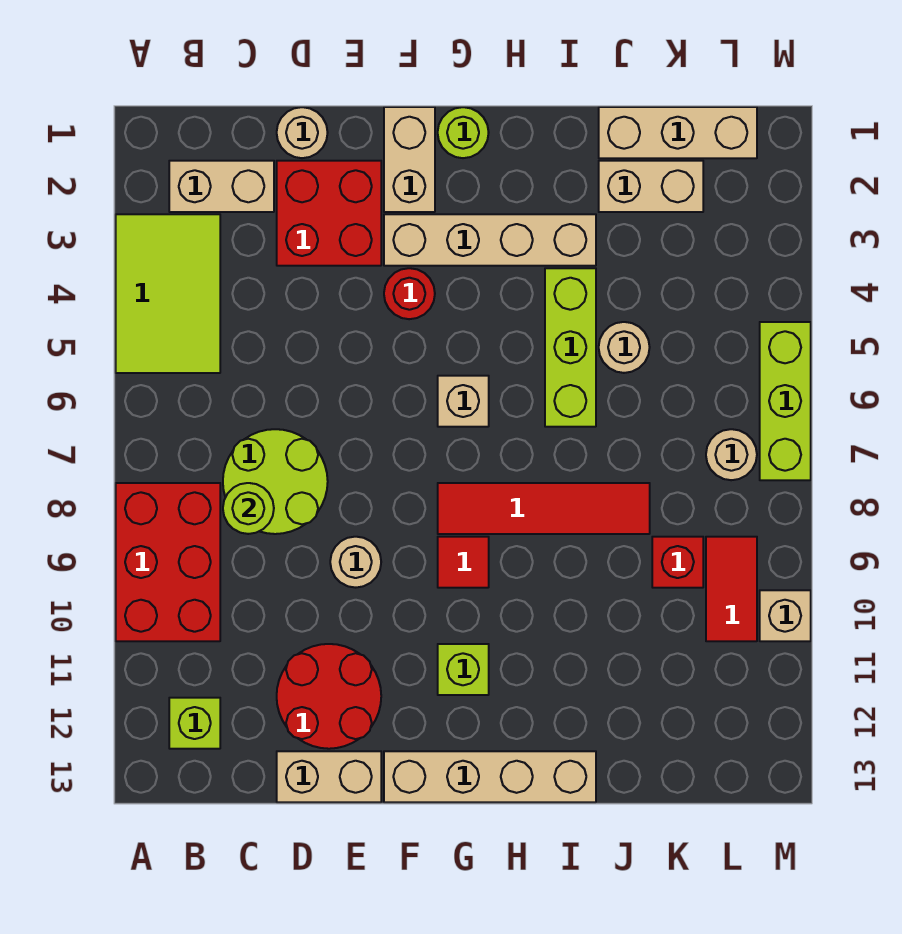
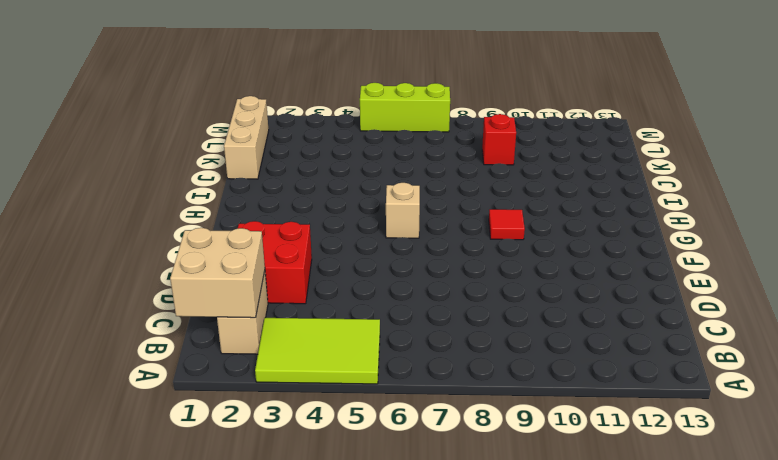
tan brick B1:C2 level 2 -> none
none -> red brick A8:B10 level 1
none -> lime brick B12 level 1
none -> lime round brick C7:D8 level 1

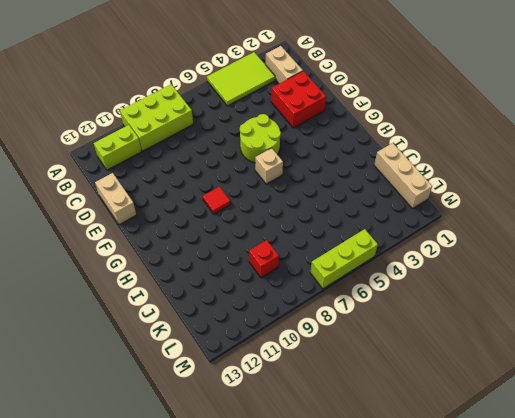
lime brick A8:B10 level 1 -> red brick A8:B10 level 1
lime brick B11:B12 level 1 -> lime brick B12 level 1
lime round brick E5:F6 level 1 -> lime round brick C7:D8 level 1
none -> tan round brick D1 level 1
none -> red round brick D11:E12 level 1
none -> tan round brick E9 level 1

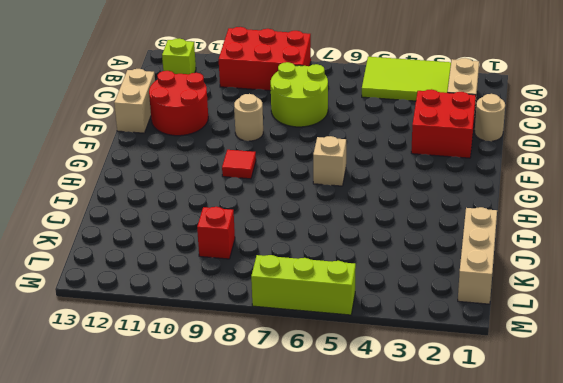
none -> tan brick F1:F2 level 1
none -> tan brick F3:I3 level 1
none -> red round brick F4 level 1

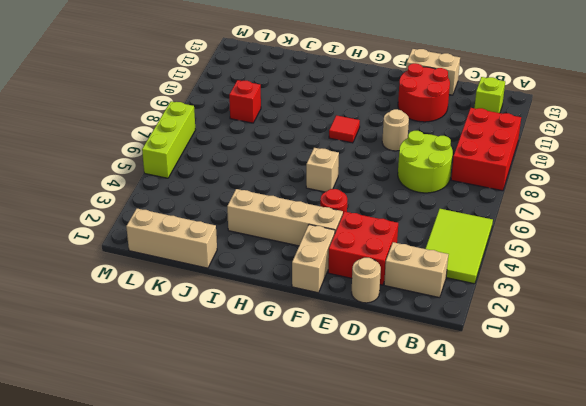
none -> tan brick F13:I13 level 1
none -> lime round brick G1 level 1
none -> red tile G8:J8 level 1

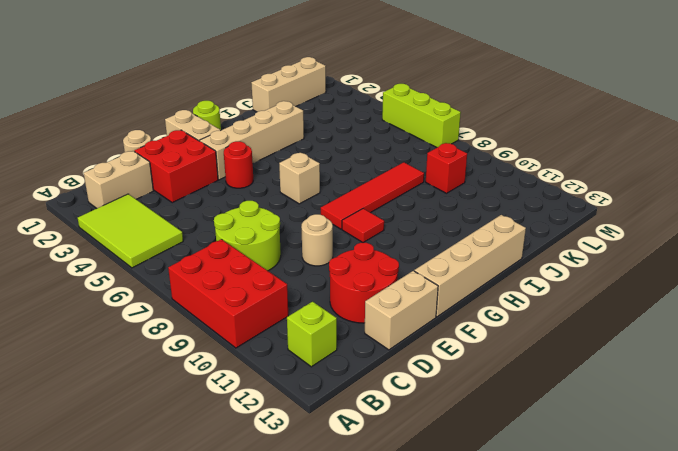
none -> lime brick G11 level 1
none -> lime brick I4:I6 level 1
none -> tan brick J2:K2 level 1

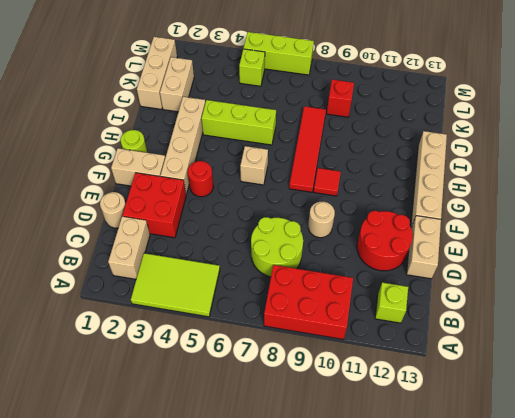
lime brick L5 level 1 -> lime brick G11 level 1
none -> tan round brick J5 level 1
none -> tan round brick L7 level 1
none -> red tile L9:L10 level 1

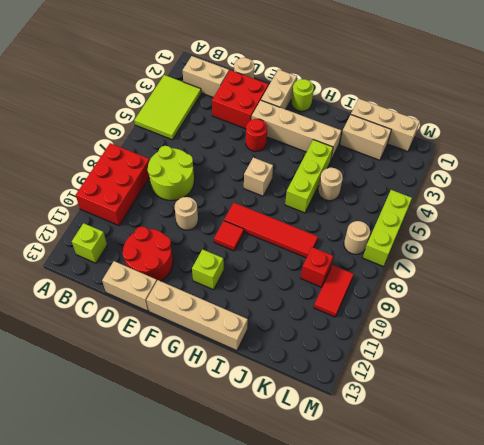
none -> tan brick M10 level 1
none -> lime round brick C8 level 2

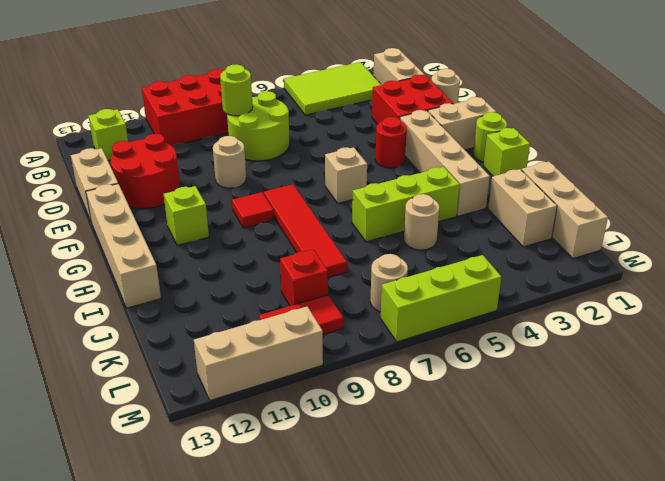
lime brick H1 level 1 -> none
tan brick M10:M12 level 1 -> tan brick M10 level 1

